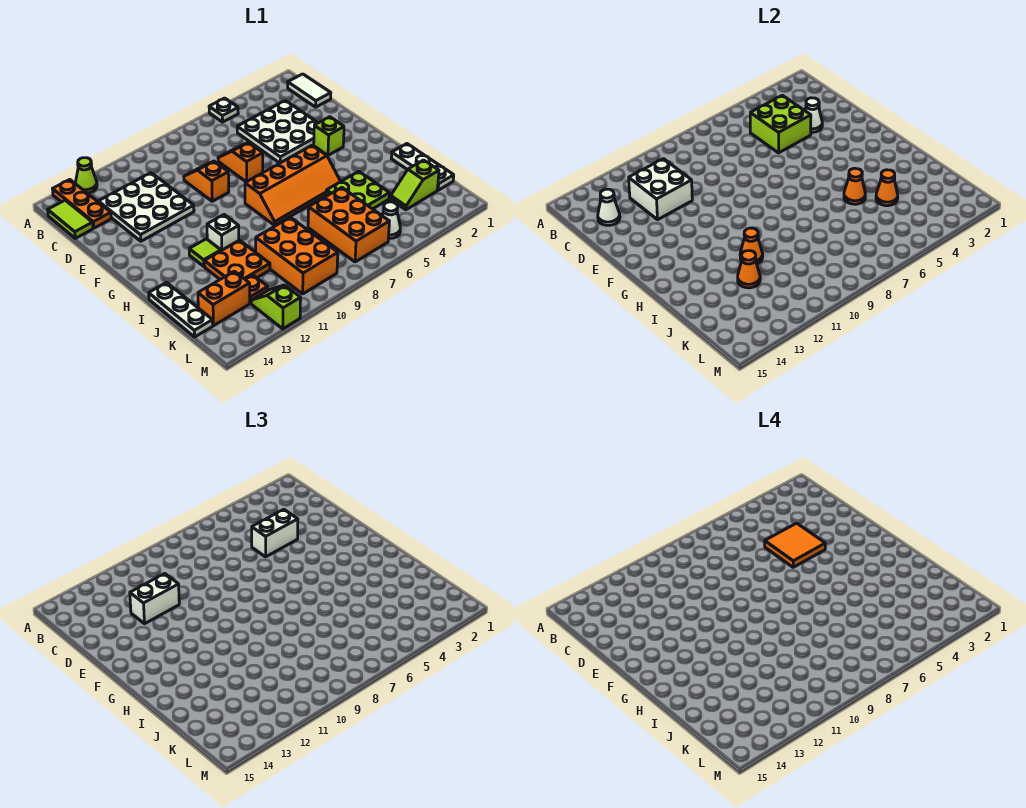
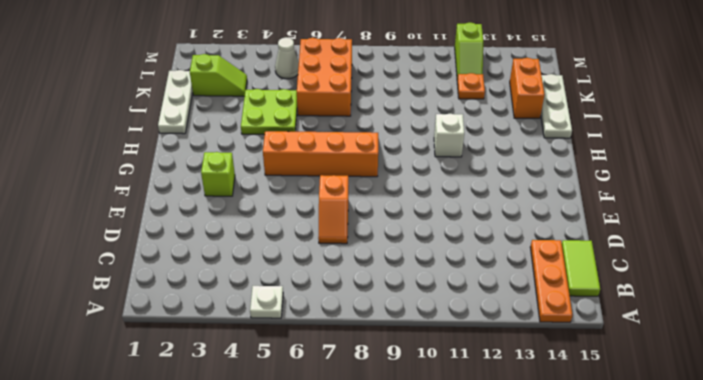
orange brick J14:K14 level 1 -> orange brick K13:K14 level 1
none -> lime cone A13 level 1
none -> white tile B1:C1 level 1
none -> white plate C3:E5 level 1
none -> white plate C11:E13 level 1

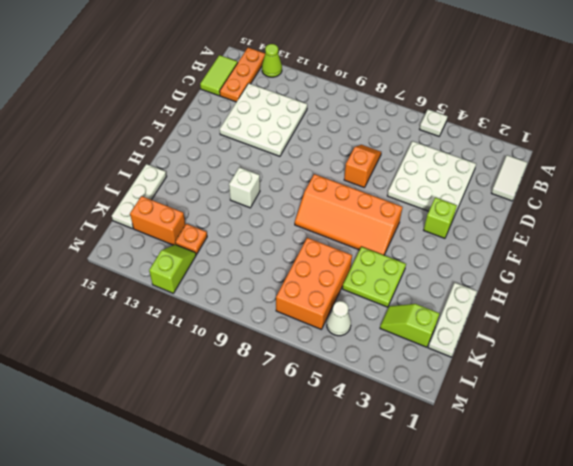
none -> orange slope D9:E9 level 1 top E
none -> lime tile H12 level 1
none -> orange plate I11:J12 level 1
none -> orange brick J9:L10 level 1

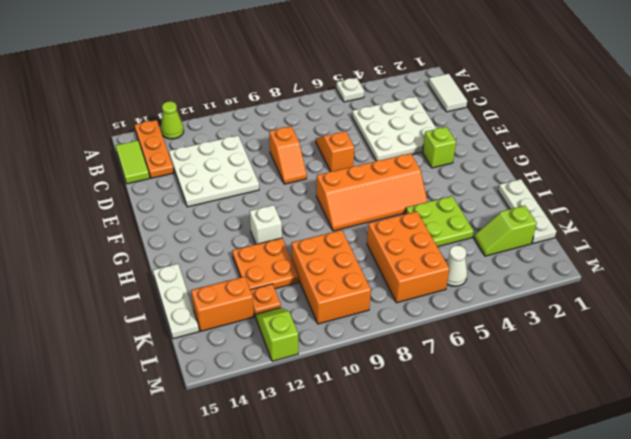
orange slope D9:E9 level 1 top D -> orange slope D9:E9 level 1 top E
none -> lime tile H12 level 1
none -> lime brick C4:D5 level 2
none -> white brick C11:D12 level 2
none -> white cone C14 level 2

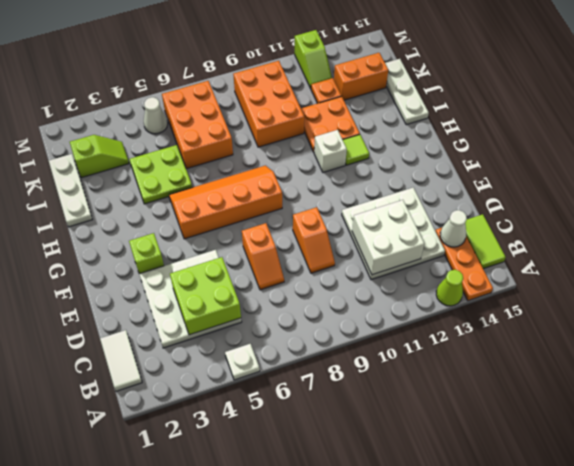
none -> white cone D3 level 2
none -> orange cone I5 level 2
none -> orange cone I11 level 2
none -> orange cone J4 level 2

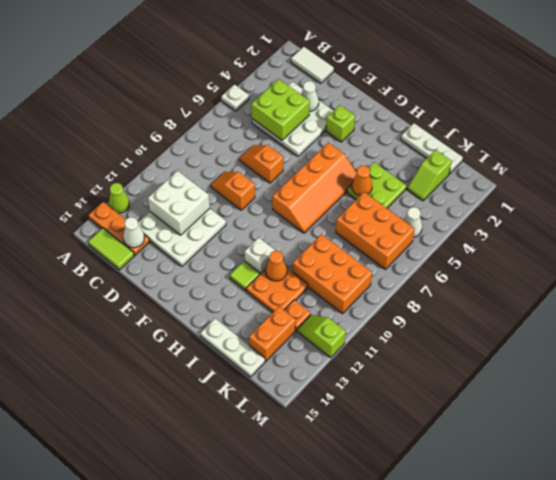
none -> orange cone J4 level 2
none -> orange cone J12 level 2
none -> white brick D4:D5 level 3
none -> white brick D11:D12 level 3

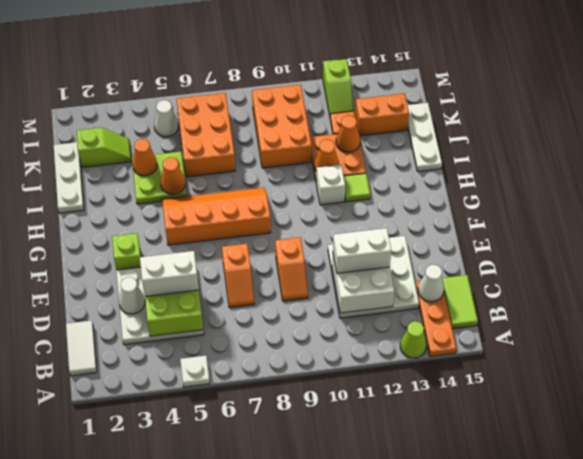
none -> orange tile D4:E5 level 4

